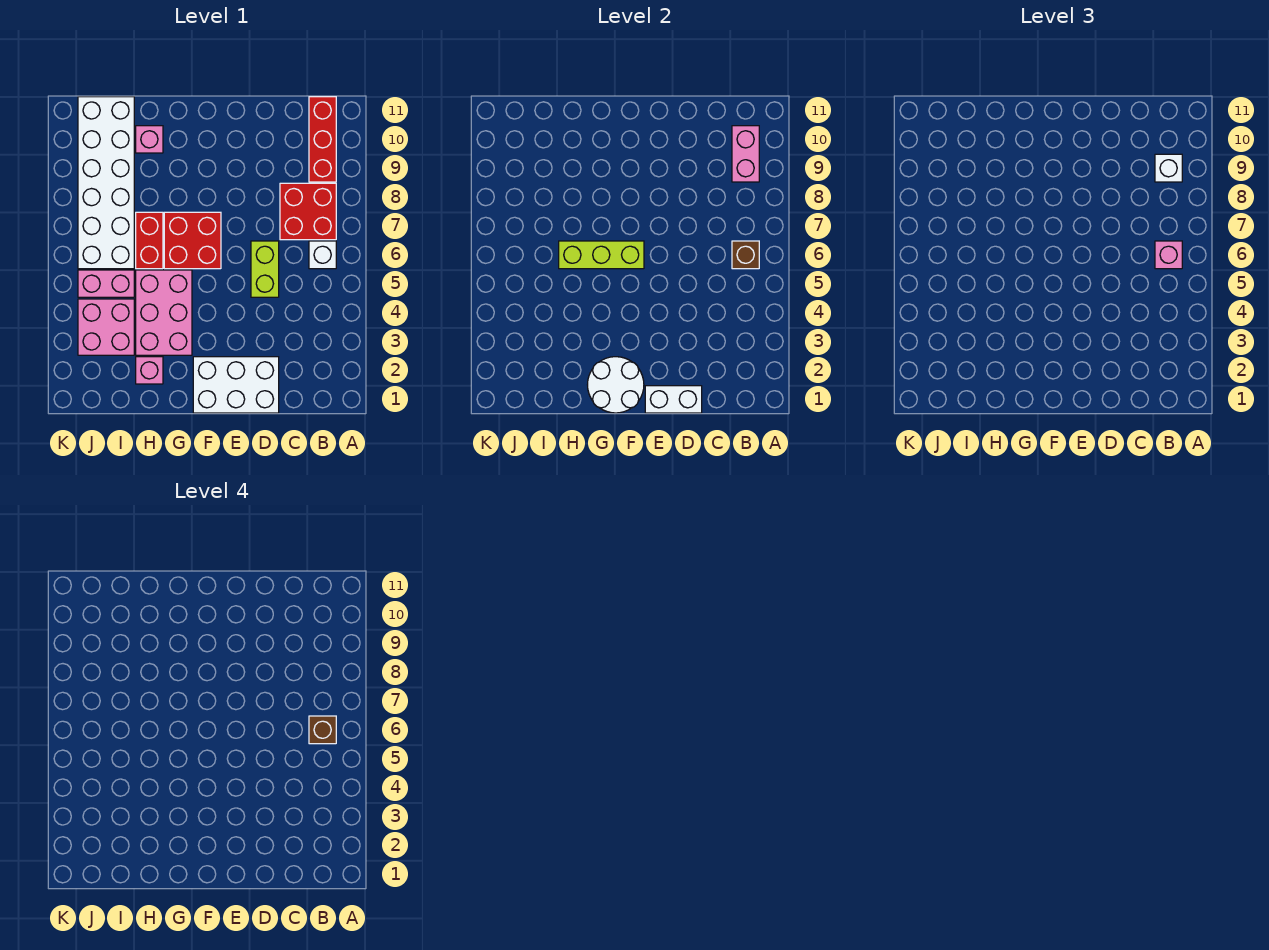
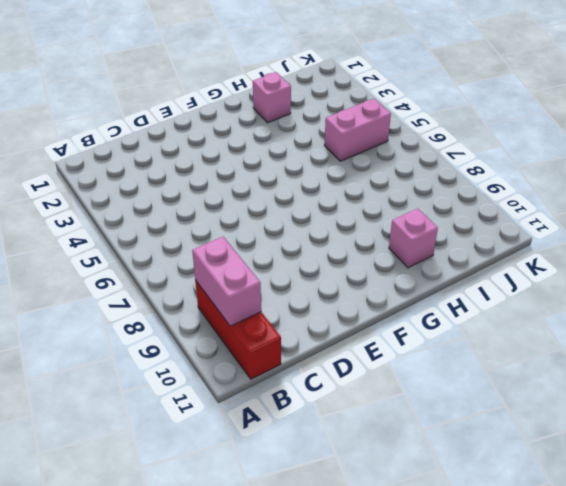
none -> white brick B6 level 1
none -> red brick B7:C8 level 1
none -> white brick D1:F2 level 1

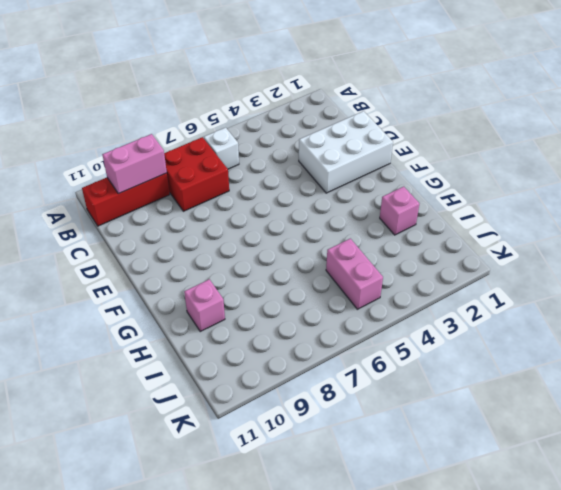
white brick D1:E3 level 1 -> white brick D1:F2 level 1
none -> lime brick D5:D6 level 1
none -> red brick F6:G7 level 1
none -> pink brick G3:H5 level 1

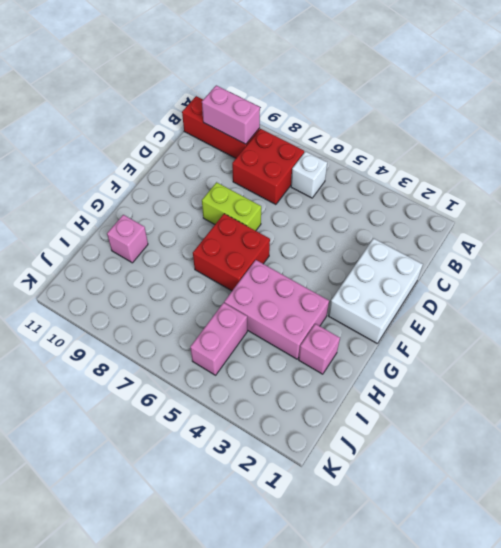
lime brick E7:E8 level 1 -> lime brick D5:D6 level 1
none -> red brick H6:H7 level 1
none -> pink brick I3:J4 level 1
none -> white brick I6:J11 level 1

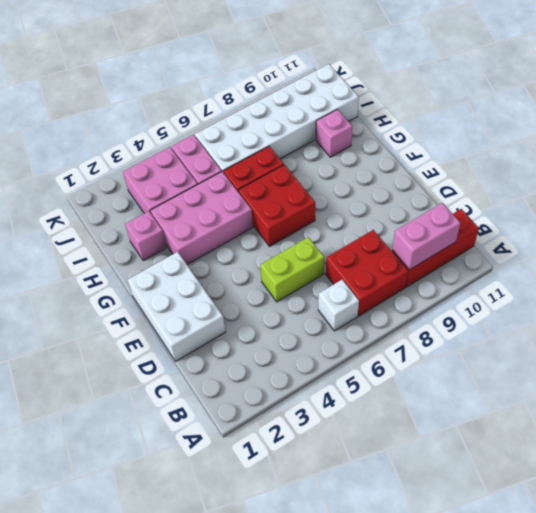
none -> brown brick B6 level 2
none -> white brick D1:E1 level 2
none -> white round brick F1:G2 level 2

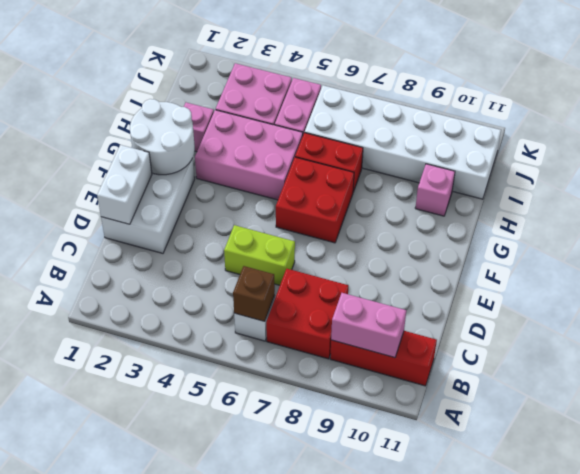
none -> lime brick F6:H6 level 2
none -> pink brick B6 level 3
none -> white brick B9 level 3

